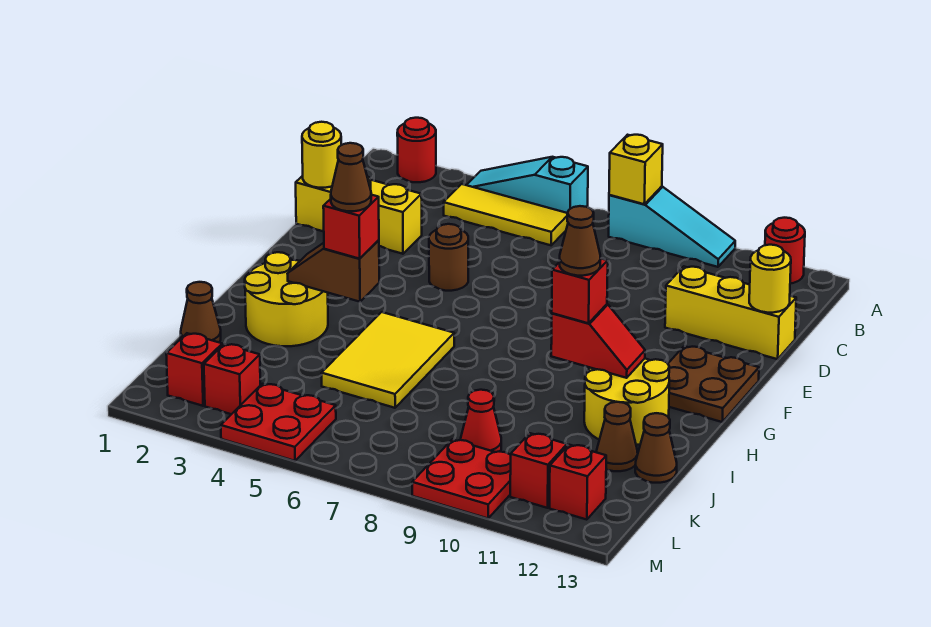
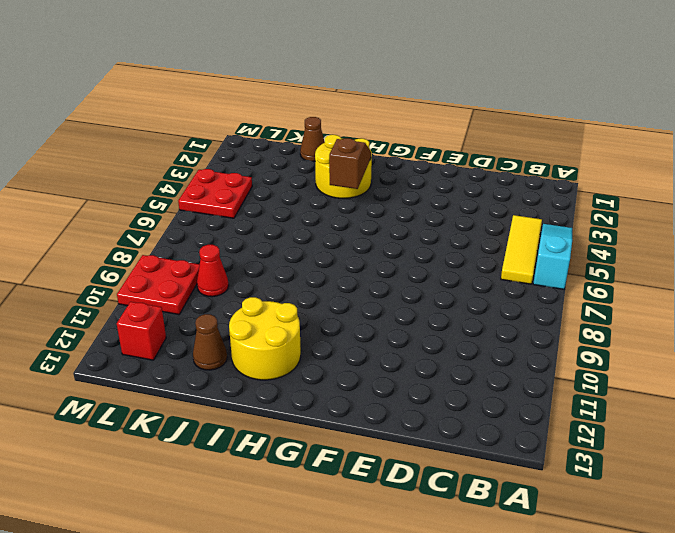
none -> red round brick A2 level 1
none -> cyan slope A8:A10 level 1 top 8
none -> red round brick A12 level 1
none -> yellow brick D1:D3 level 1

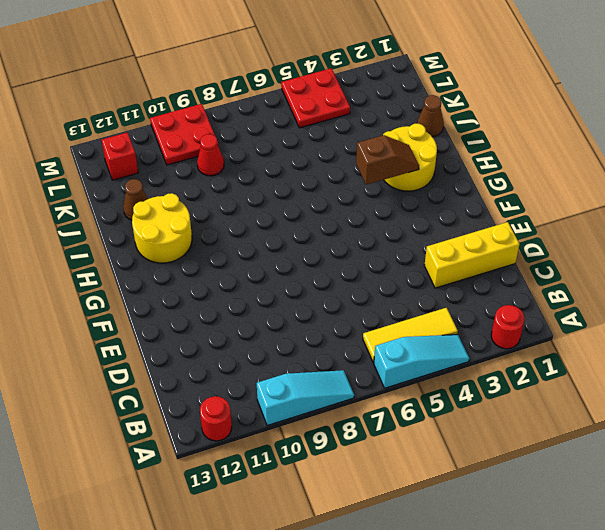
cyan slope A8:A10 level 1 top 10 -> cyan slope A8:A10 level 1 top 8
none -> yellow brick D11:D13 level 1
none -> brown round brick E5 level 1
none -> brown plate F12:G13 level 1
none -> yellow tile H5:J6 level 1

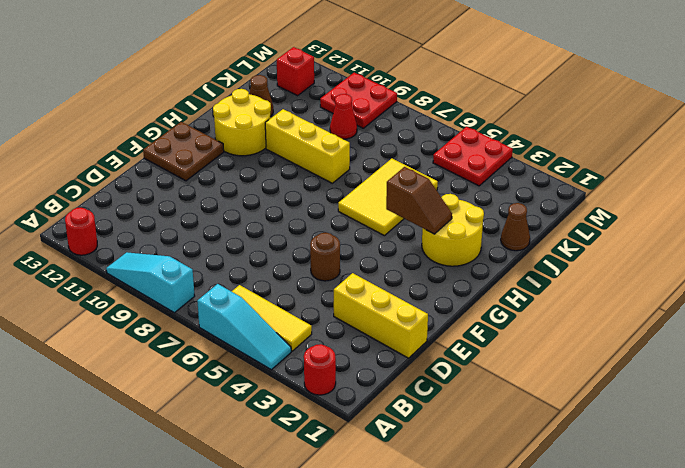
yellow brick I8:I10 level 1 -> yellow brick D11:D13 level 1
none -> brown cone J13 level 1
none -> red brick L2 level 1
none -> red brick L3 level 1
none -> red brick L11 level 1

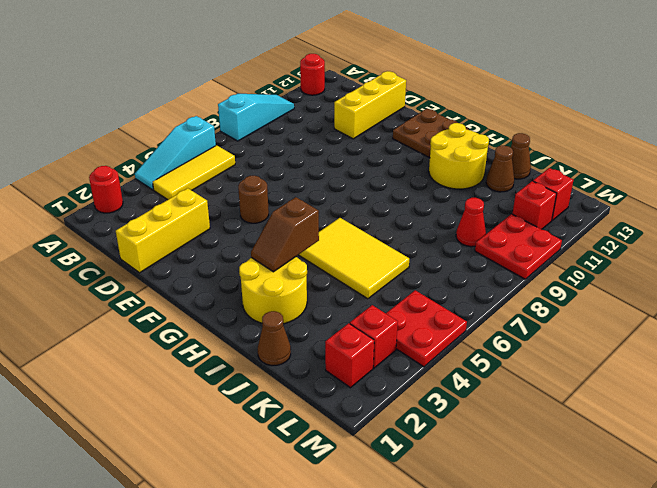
none -> yellow brick A8 level 2
none -> yellow round brick D1 level 2
none -> yellow round brick D13 level 2
none -> red slope H10:H11 level 2 top 10

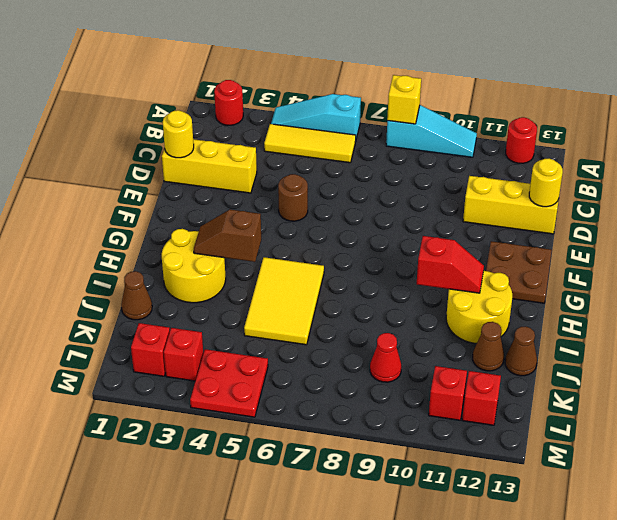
none -> red plate L9:M10 level 1
none -> red brick H4 level 3
none -> red brick H10 level 3
none -> brown cone H4 level 4

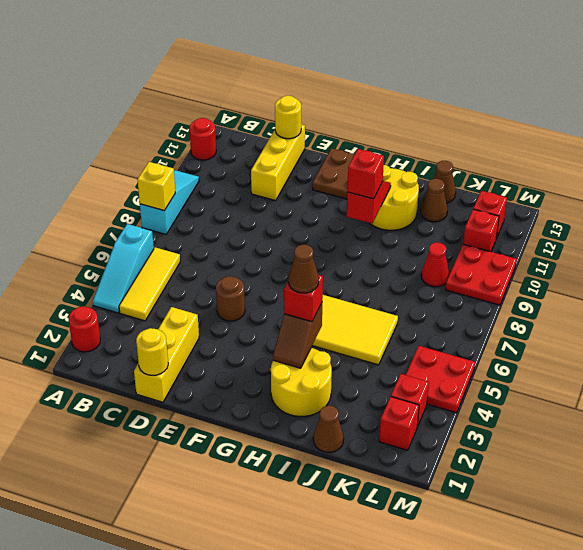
none -> brown cone H10 level 4

